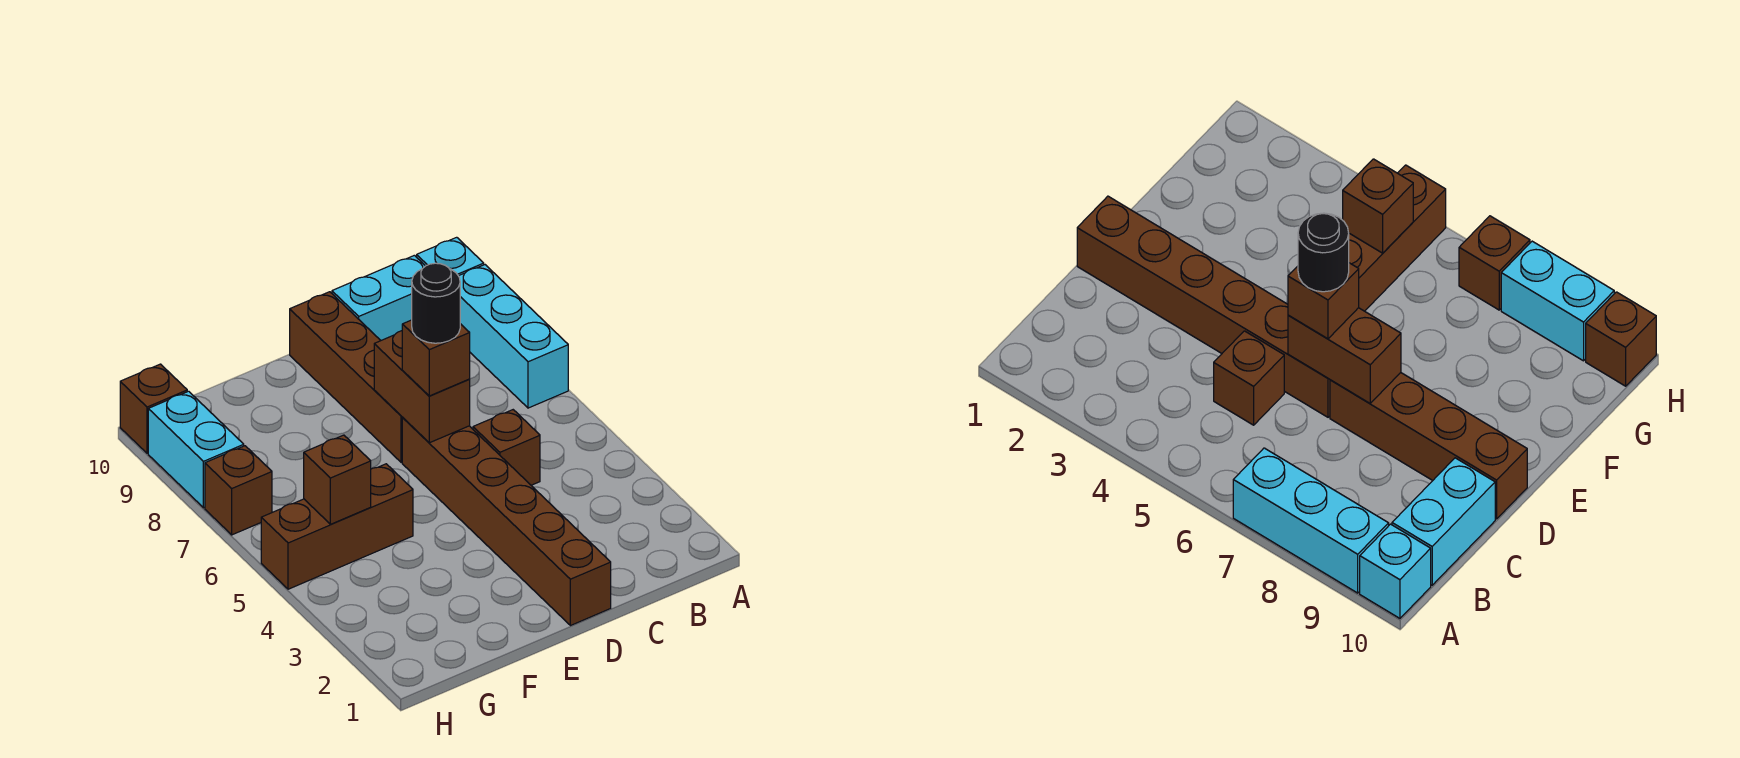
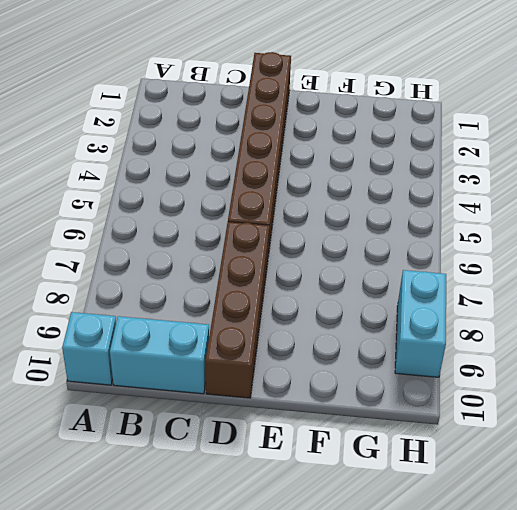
none -> cyan brick A7:A9 level 1
none -> brown brick C5 level 1
none -> brown brick F5:H5 level 1

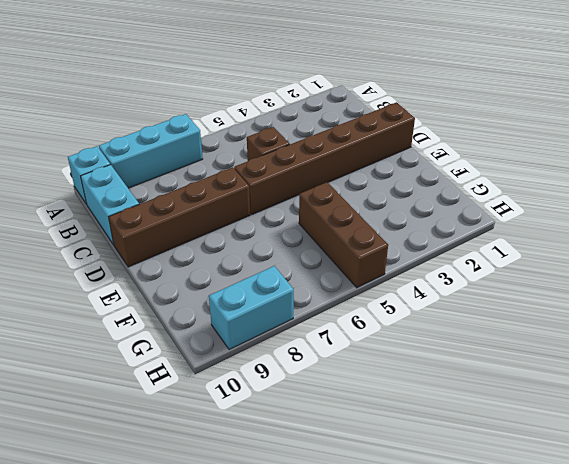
none -> brown brick H7 level 1
none -> brown brick H10 level 1
none -> brown brick D6:D7 level 2

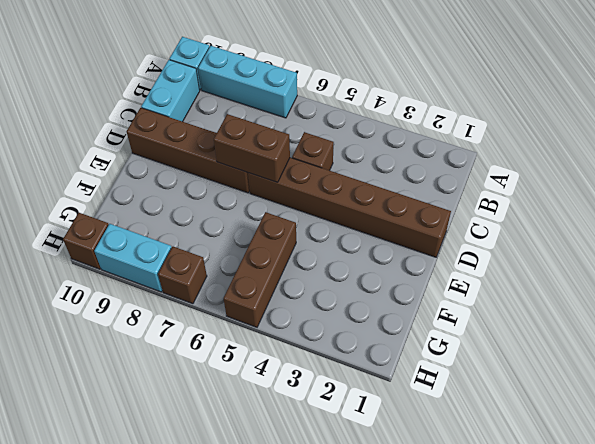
none -> brown brick G5 level 2
none -> brown brick D6 level 3
none -> black round brick D6 level 4

